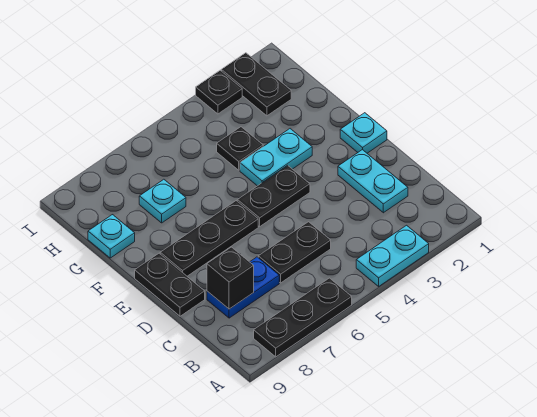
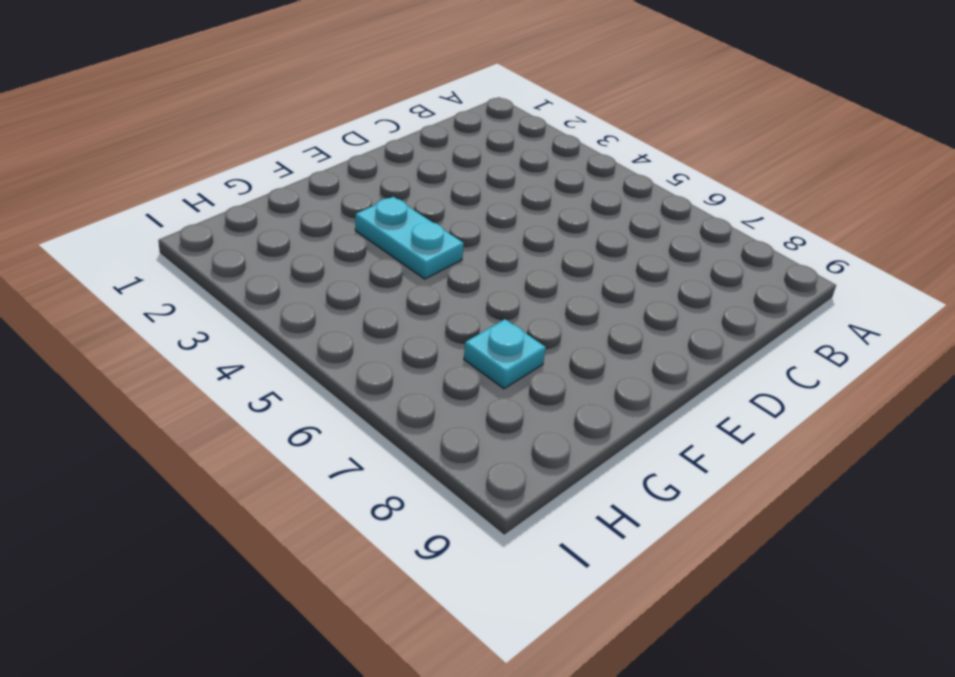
none -> cyan plate A3:A4 level 1
none -> black plate A6:A8 level 1
none -> cyan plate C2:D2 level 1

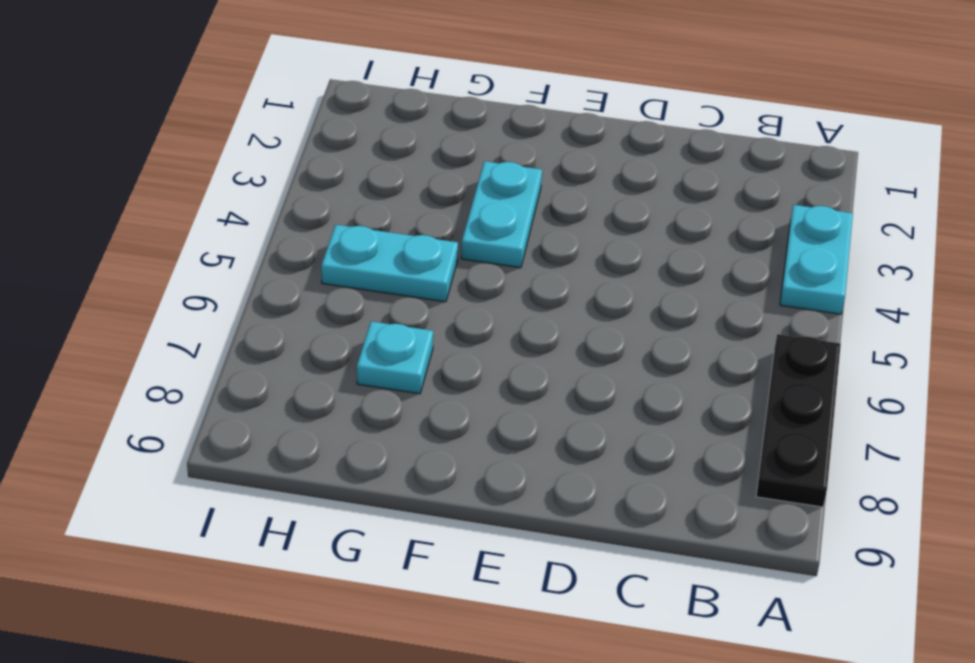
cyan plate G5:H5 level 1 -> cyan plate C2:D2 level 1
none -> black plate C5:C6 level 1
none -> blue plate C7:C8 level 1
none -> black plate D9:E9 level 1

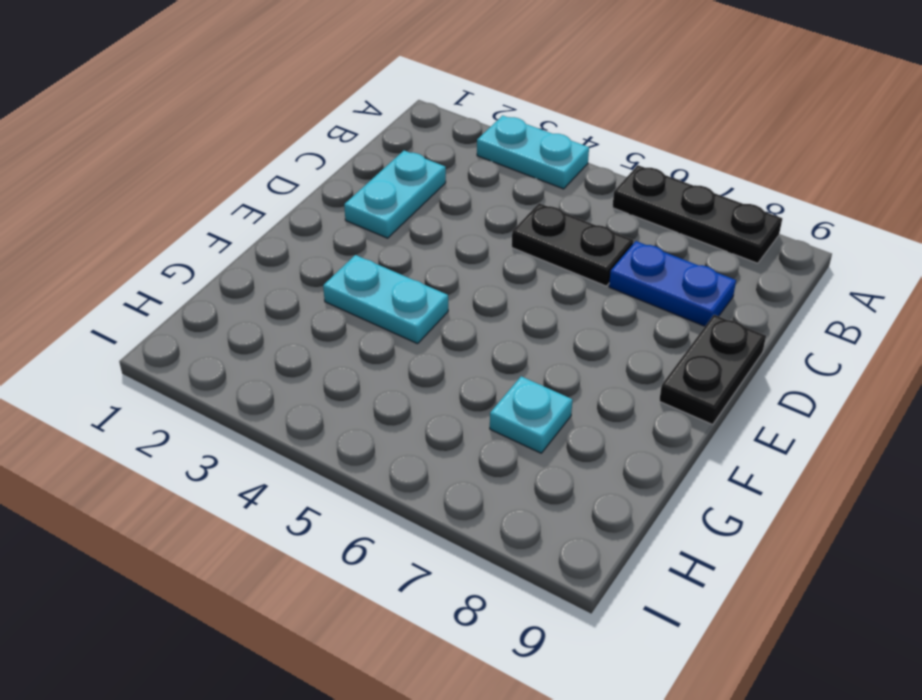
none -> cyan plate E1 level 1
none -> black plate E4:E5 level 1
none -> black plate E6:E8 level 1

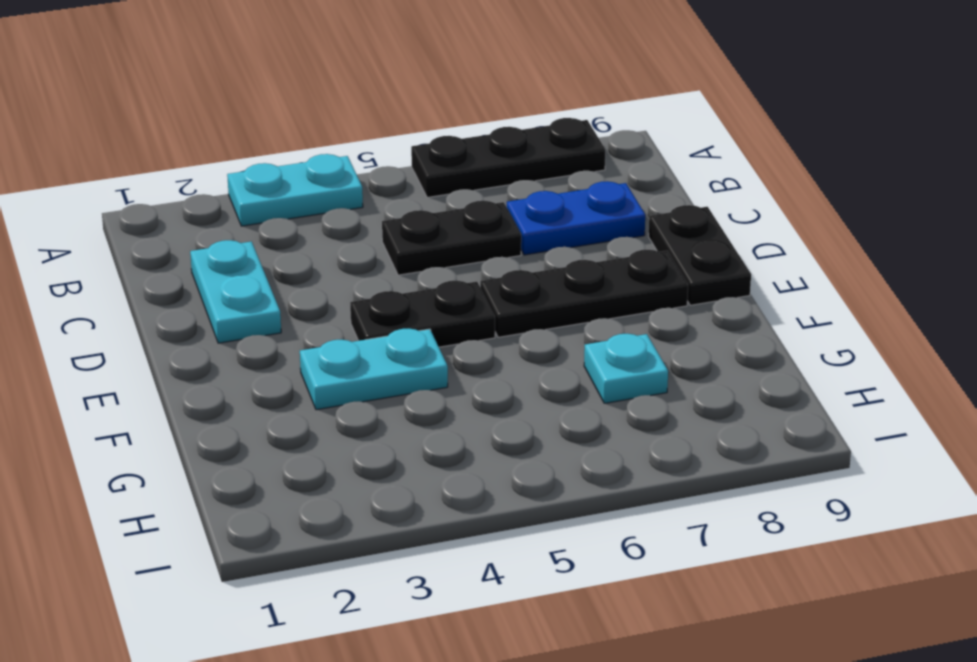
none -> cyan plate E1 level 1
none -> black plate G4 level 1
none -> cyan plate G9 level 1

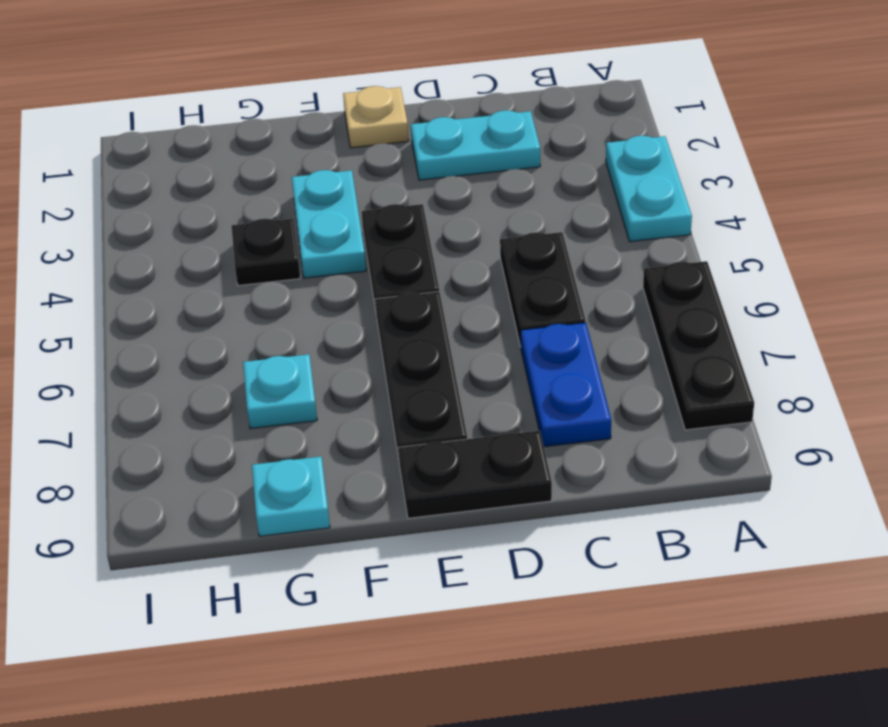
tan plate E1 level 1 -> cyan plate E1 level 1
none -> black plate H2:I2 level 1
none -> black plate I3 level 1
none -> black brick C8 level 2

